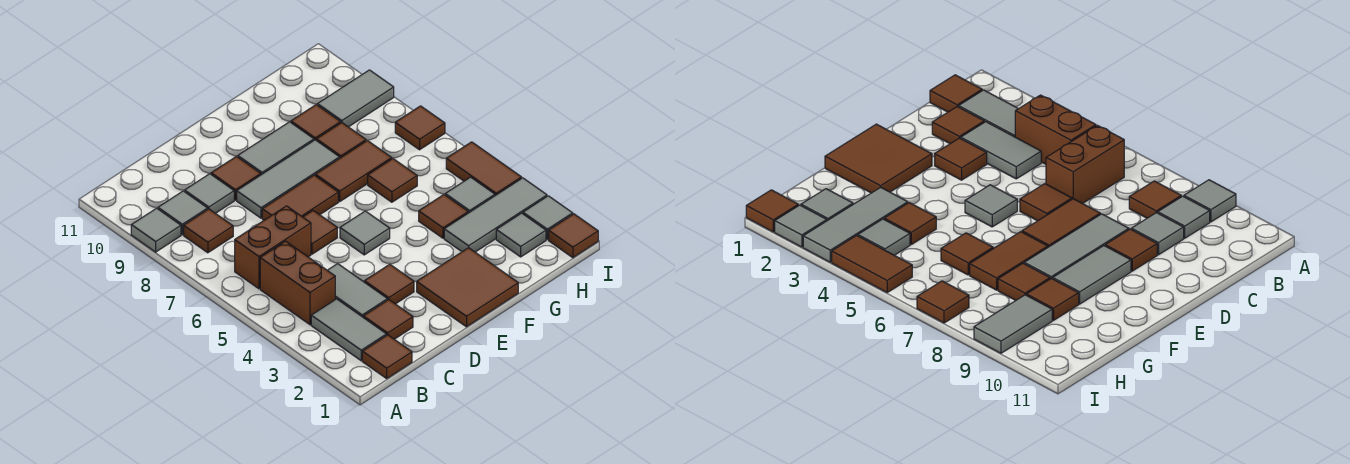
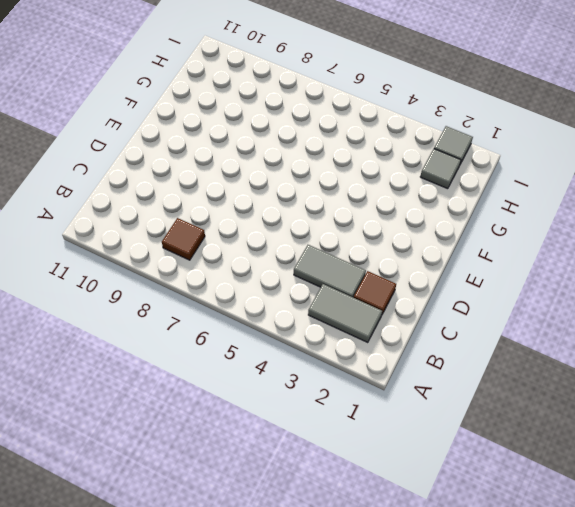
none -> grey tile A9 level 1
none -> brown tile B1 level 1
none -> brown brick B4:B5 level 1
none -> brown brick B6:C6 level 1

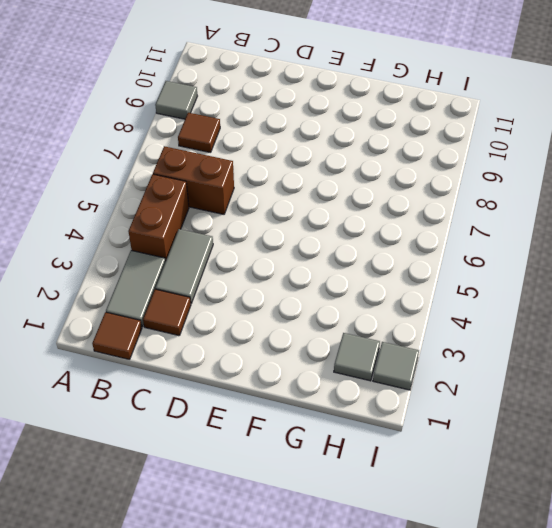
none -> grey tile B9 level 1
none -> grey tile C9 level 1
none -> brown tile D3 level 1
none -> brown tile D6 level 1

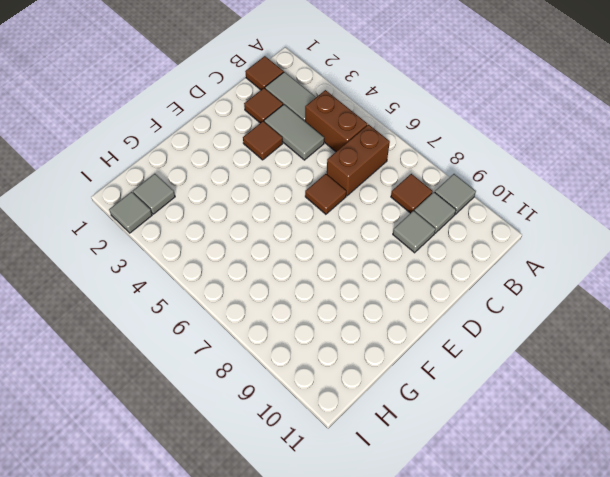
none -> brown tile D7:E7 level 1
none -> grey tile D8:F8 level 1
none -> brown tile D9 level 1
none -> brown tile E1:F2 level 1

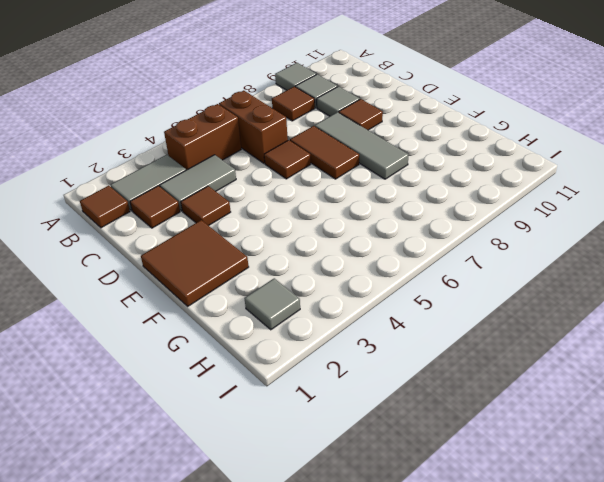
none -> grey tile E5 level 1
none -> grey tile E9:F9 level 1
none -> brown tile F7:G7 level 1
none -> grey tile G3:I3 level 1

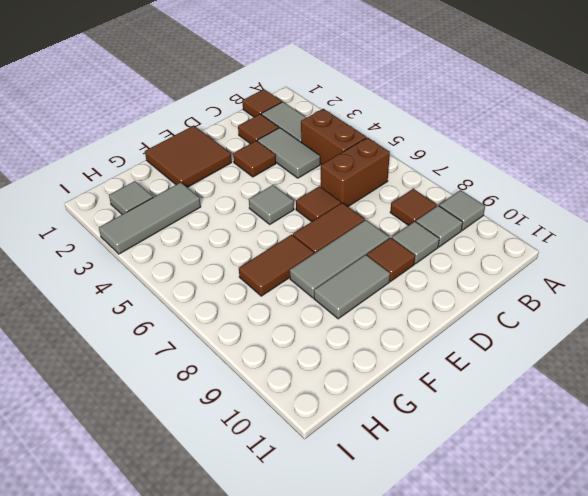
none -> brown tile G4 level 1
none -> brown tile G6 level 1
none -> brown tile G8 level 1
none -> brown tile G9 level 1

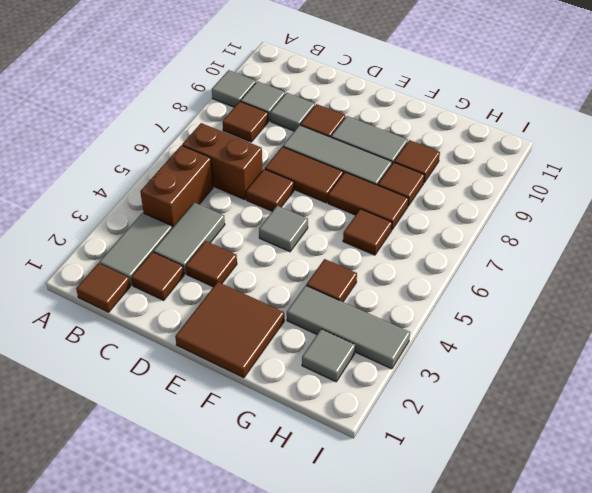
none -> grey tile H4 level 1
none -> grey tile H9:I9 level 1
none -> brown tile I1 level 1
none -> grey tile I2 level 1

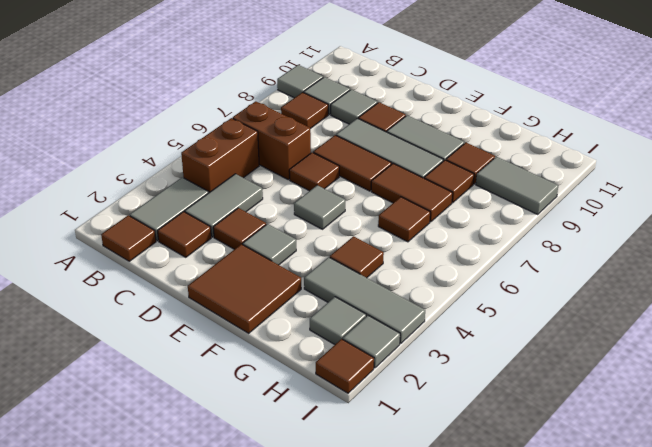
grey tile E3 level 1 -> grey tile H4 level 1
none -> brown tile I4:I5 level 1
none -> brown tile I7 level 1

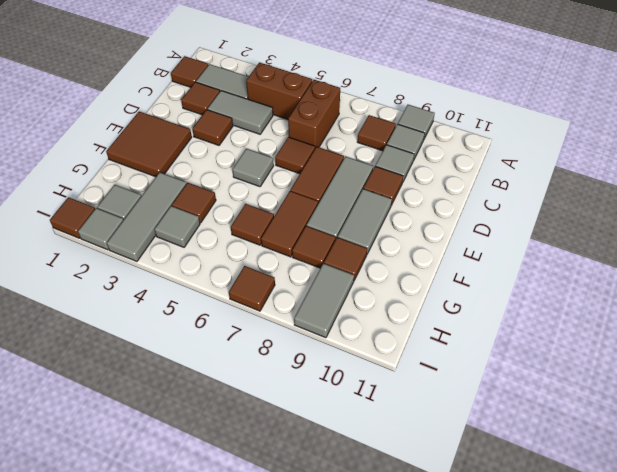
none -> brown tile I4:I5 level 1

